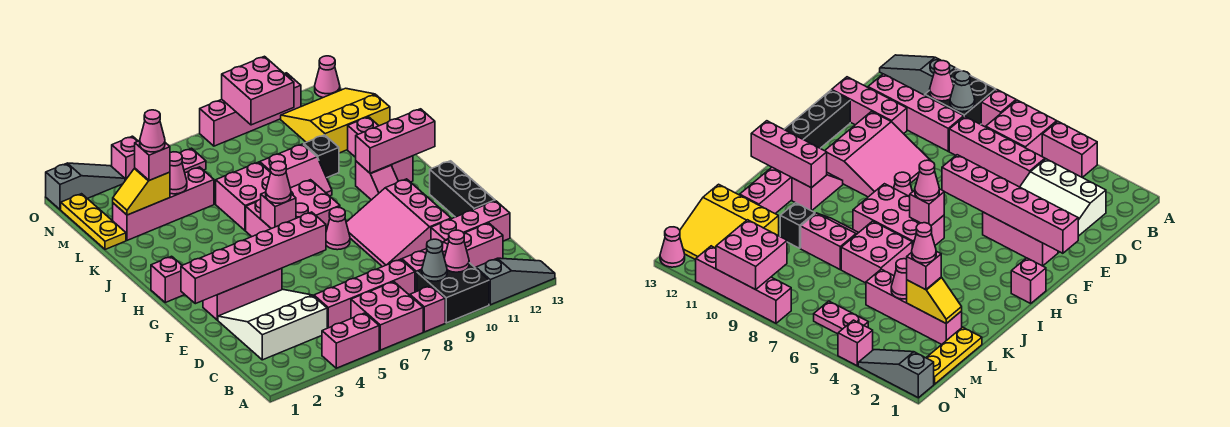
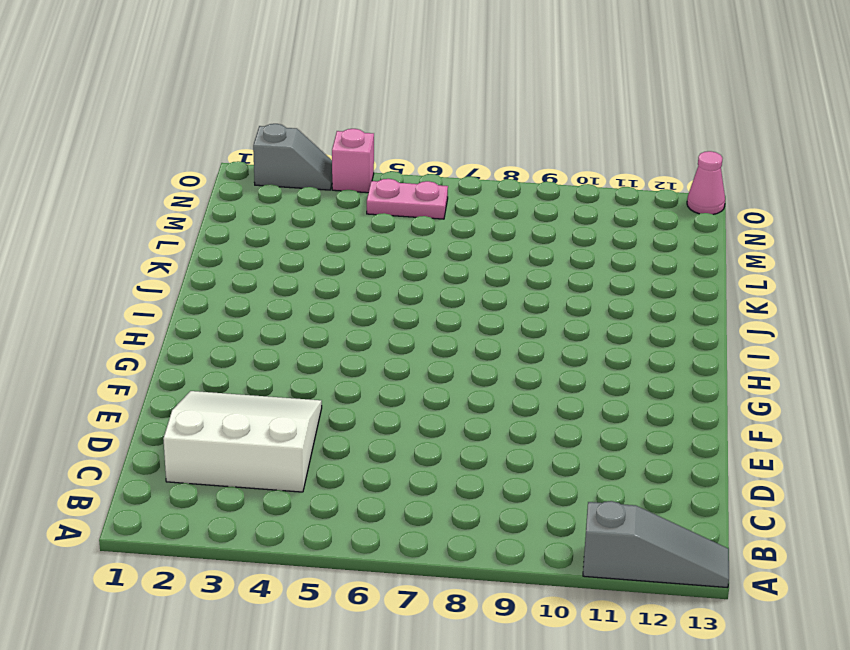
grey slope O2:O3 level 1 top 2 -> grey slope O1:O3 level 1 top 1
none -> pink brick A4:A5 level 1
none -> pink brick A6:B7 level 1
none -> pink brick A8 level 1
none -> black brick A9:B10 level 1

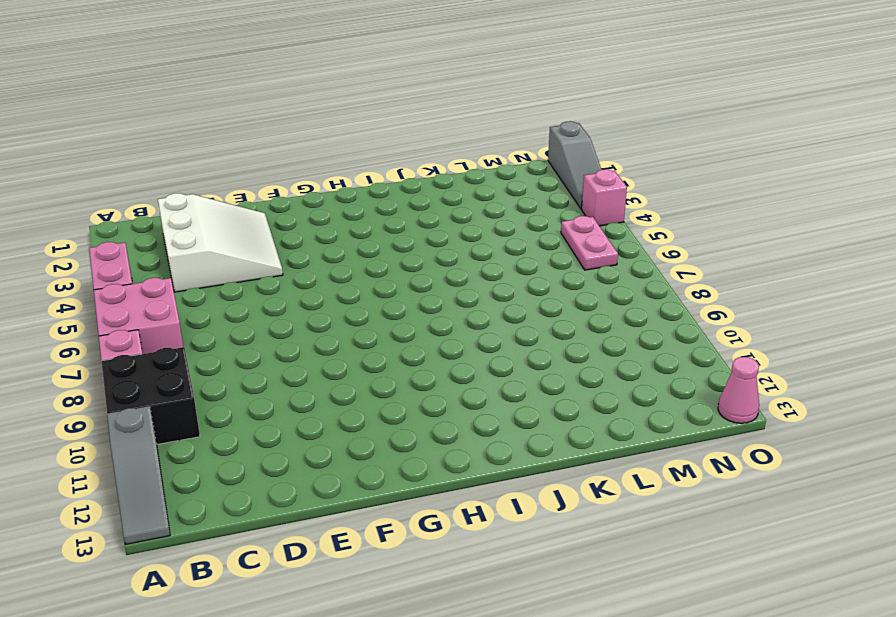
none -> pink brick C5:C8 level 1
none -> pink brick C9:C12 level 1
none -> pink brick D11:D13 level 1
none -> pink slope E9:G11 level 1 top 11

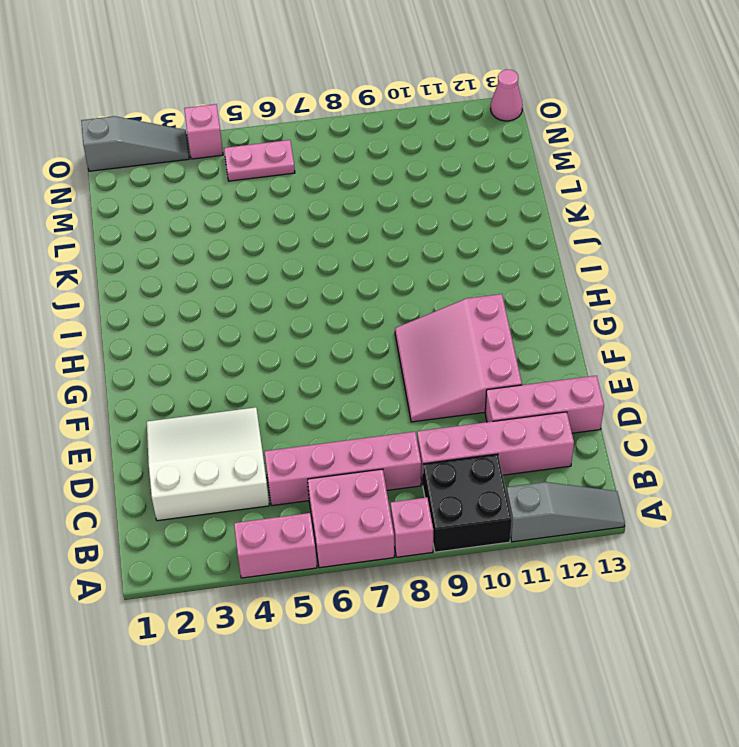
none -> black brick E13:G13 level 1
none -> pink brick F2:F4 level 1
none -> pink cone G8 level 1
none -> pink brick H1 level 1

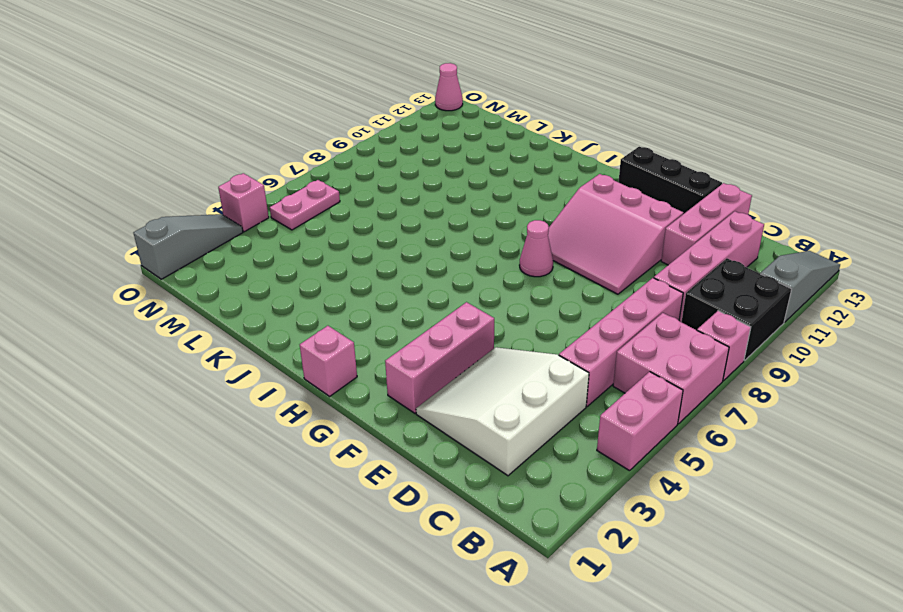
none -> pink brick H6:I8 level 1
none -> pink slope H11:I11 level 1 top I
none -> pink brick I12:K12 level 1
none -> pink brick J6:K7 level 1

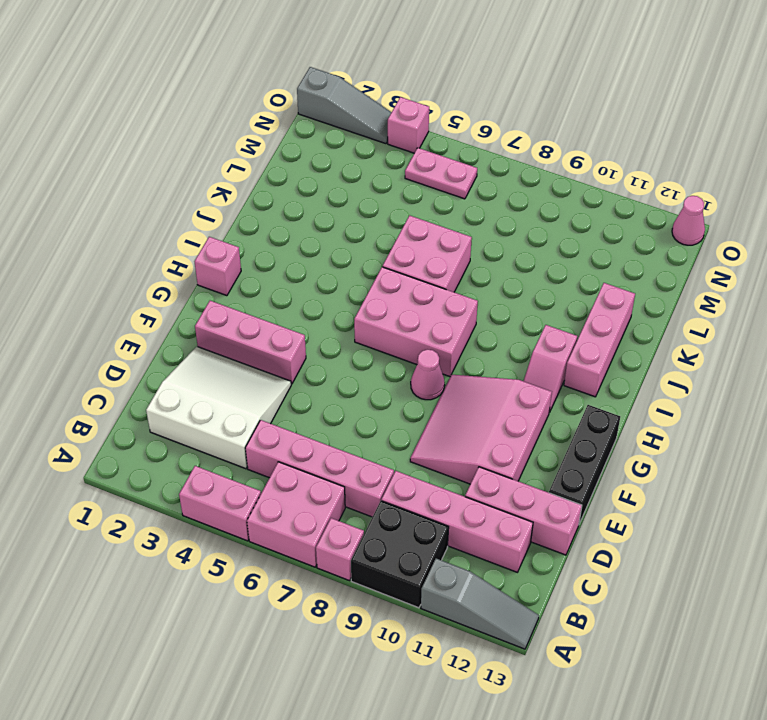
none -> pink slope J8:K9 level 1 top K
none -> black brick K10 level 1
none -> yellow plate L1:N1 level 1
none -> pink brick L2:L5 level 1

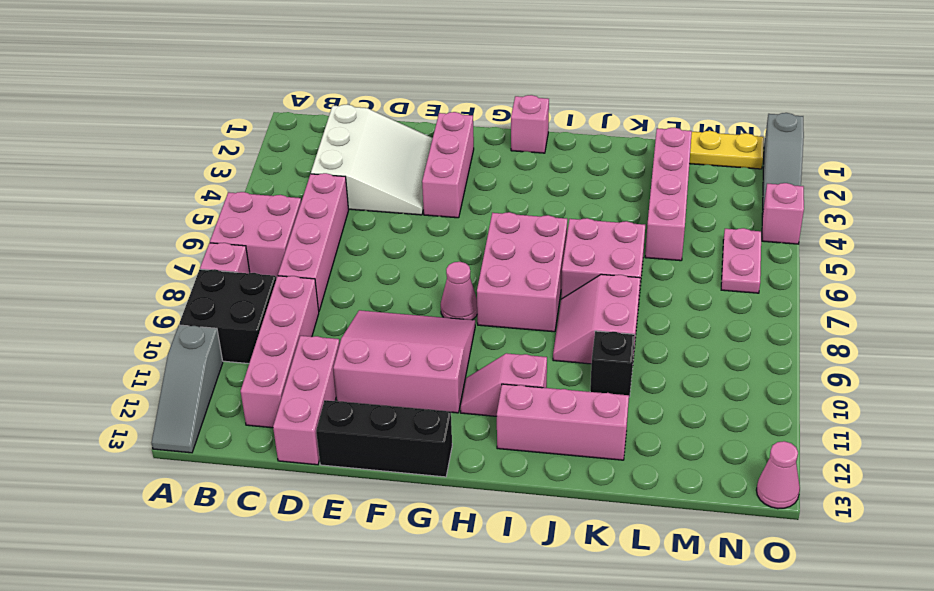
none -> pink brick A4:A5 level 1
none -> yellow slope L11:N13 level 1 top L
none -> pink brick O8:O11 level 1
none -> grey cone B9 level 2

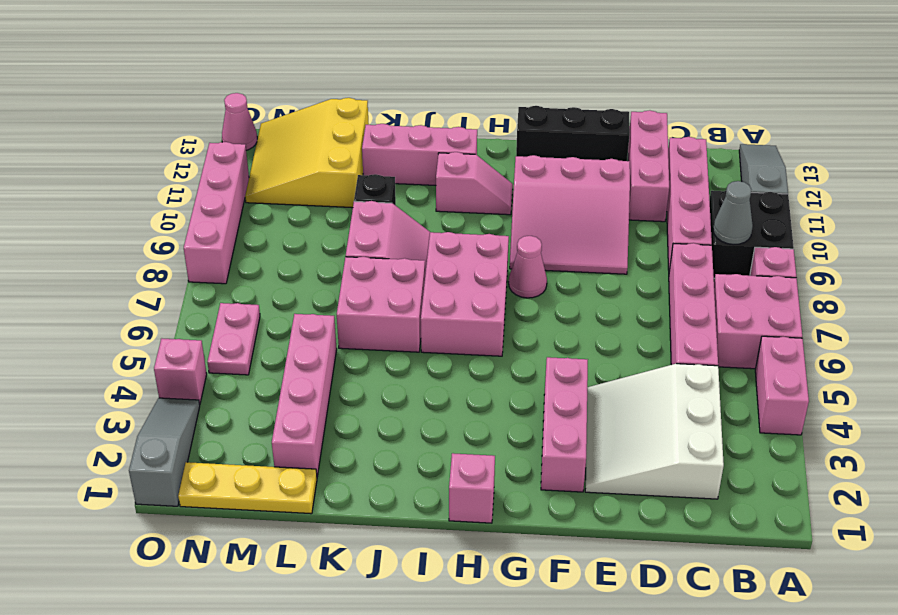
none -> pink cone B10 level 2
none -> pink brick F1:F6 level 2
none -> pink brick H6 level 2
none -> pink brick I11:I13 level 2

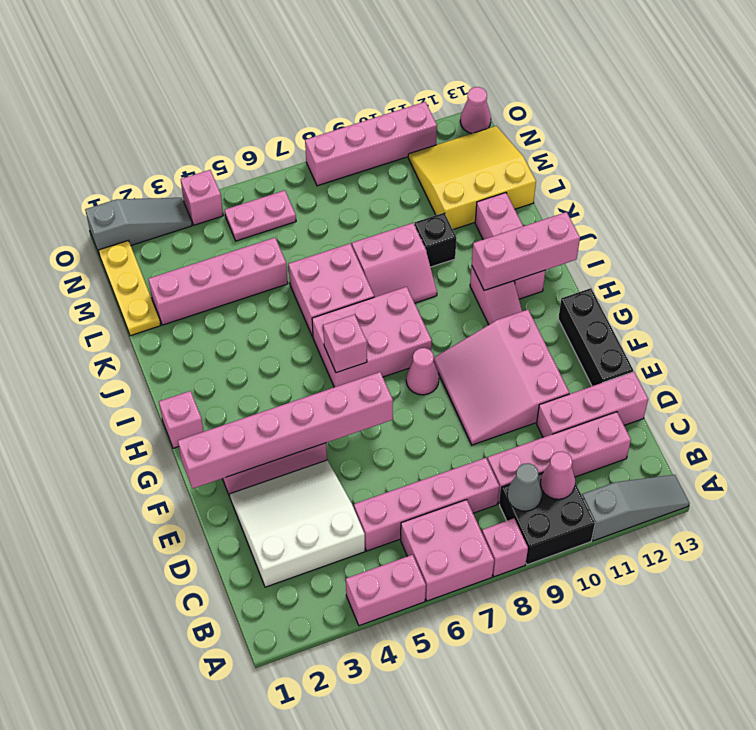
none -> yellow slope L2:L3 level 2 top 3
none -> pink cone L4 level 2
none -> pink brick N9:O10 level 2
none -> pink cone H6 level 3

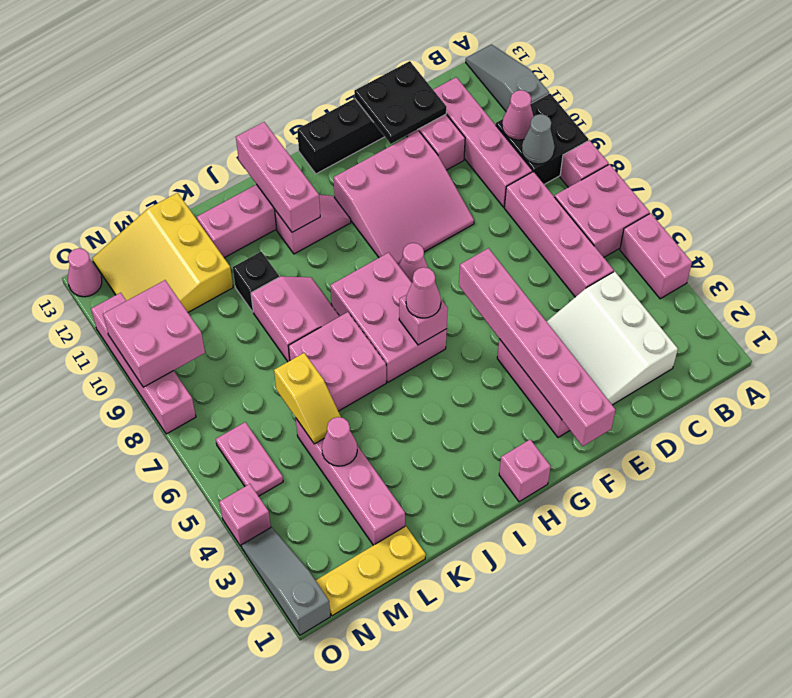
black plate D12:E13 level 2 -> none
yellow slope L5:L6 level 2 top 6 -> yellow slope L2:L3 level 2 top 3
none -> pink brick L3 level 3
none -> pink cone L3 level 4

